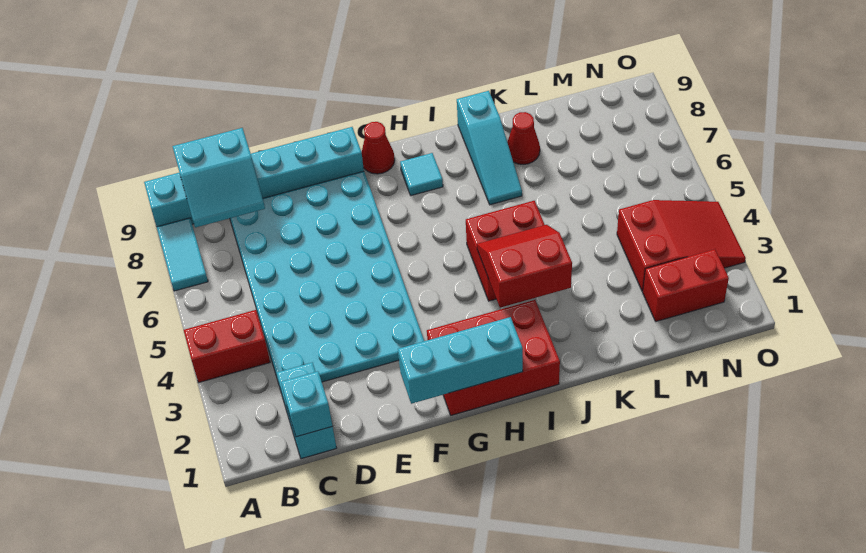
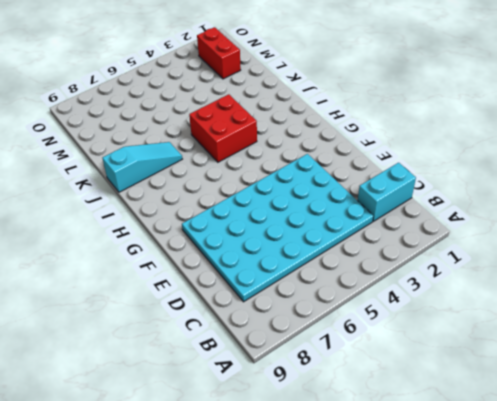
none -> red brick A4:B4 level 1
none -> cyan tile A7:A8 level 1
none -> cyan brick A9:F9 level 1

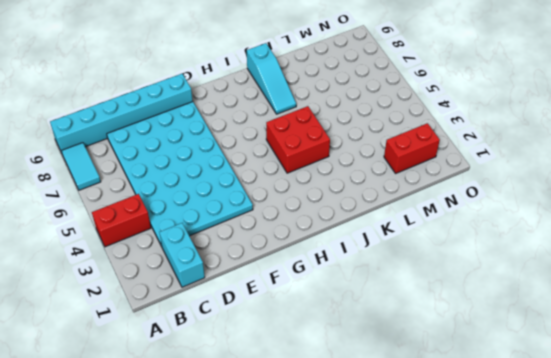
none -> red brick G1:I2 level 1
none -> red cone G9 level 1
none -> cyan tile H8 level 1

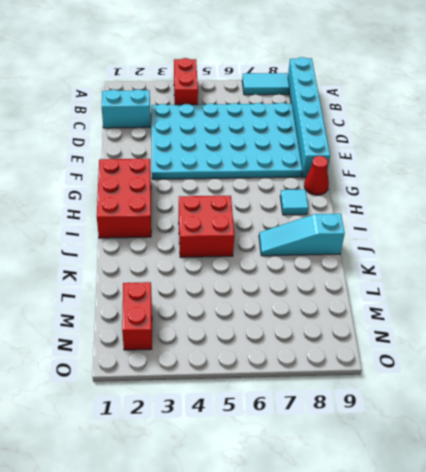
none -> red cone K8 level 1
none -> red slope M3:O4 level 1 top M
none -> cyan slope B8:C9 level 2 top 9

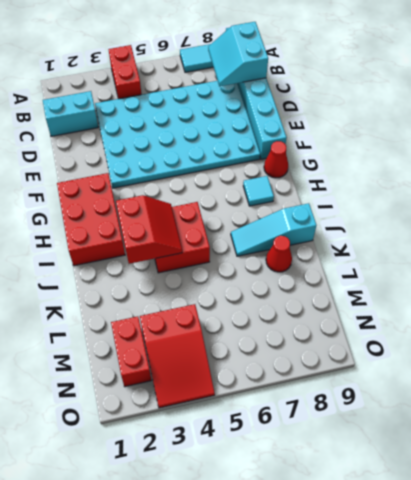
none -> cyan brick C1 level 2
none -> cyan brick F1:H1 level 2

